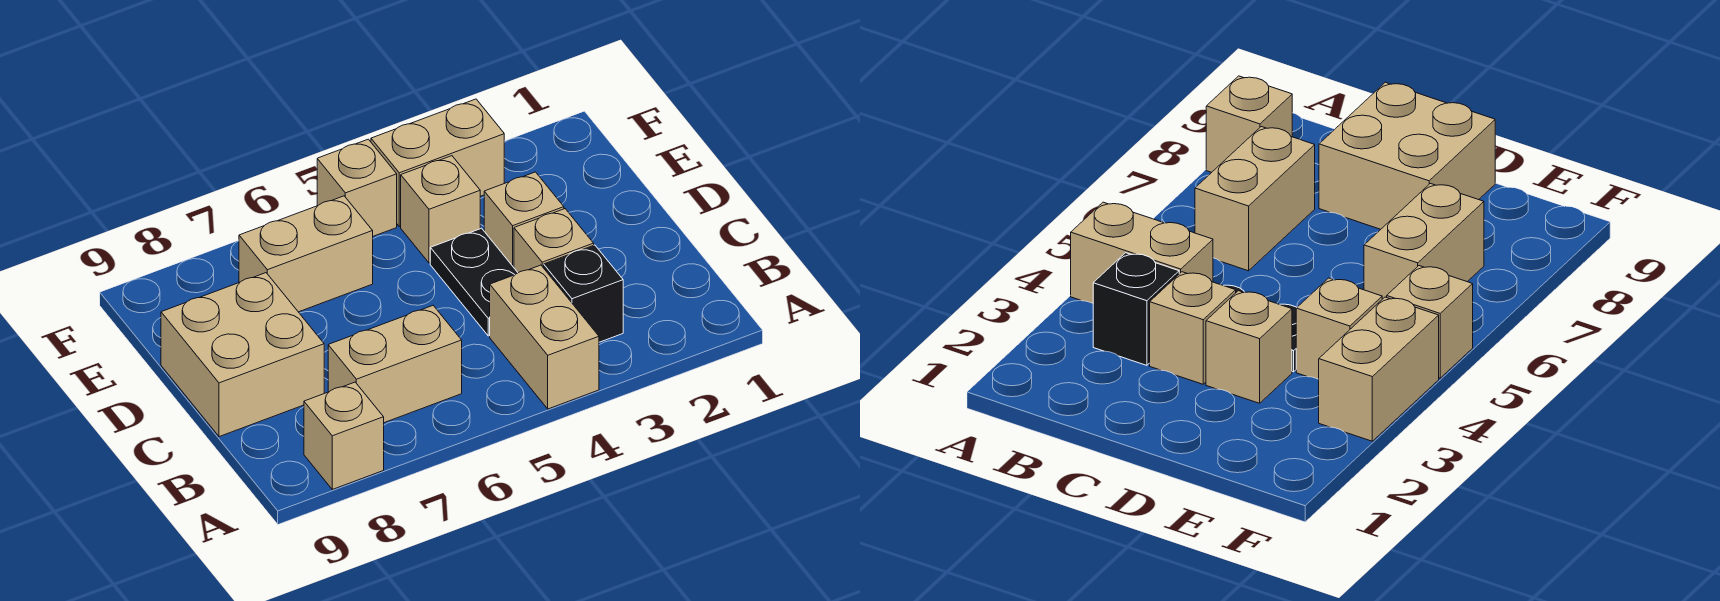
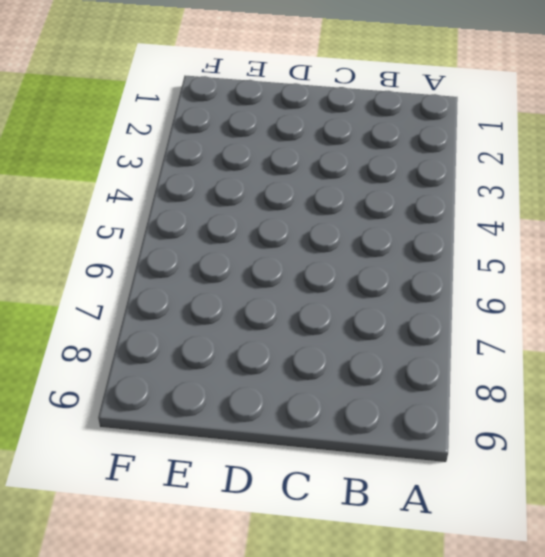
none -> tan brick A4:B4 level 1
none -> tan brick A8 level 1
none -> black brick B3 level 1

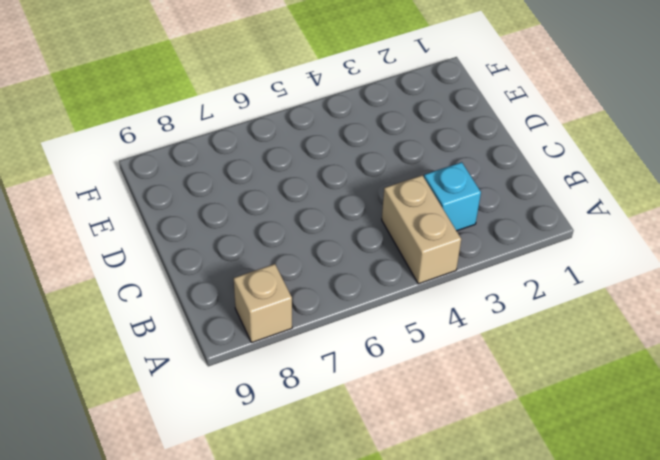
cyan brick B3 level 1 -> black brick B3 level 1
none -> tan brick B6:B7 level 1
none -> tan brick C3 level 1
none -> black plate C4:D4 level 1

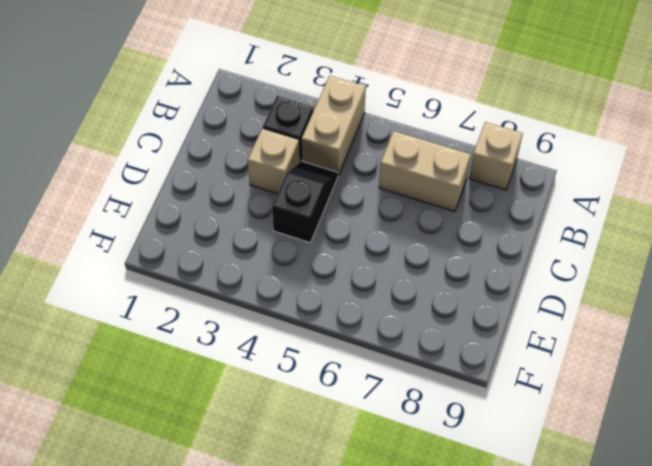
black slope C4:D4 level 1 top D -> black plate C4:D4 level 1
none -> tan brick C8:D9 level 1
none -> tan brick D3 level 1
none -> tan brick E4 level 1

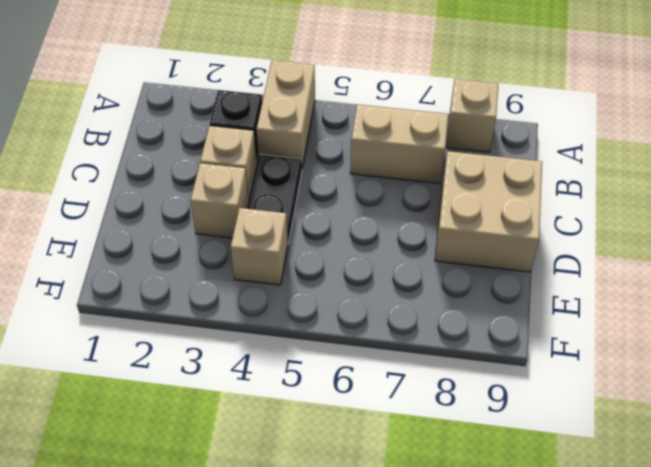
none -> tan brick E6:E7 level 1
none -> tan brick F3:F4 level 1
none -> tan brick F5 level 1

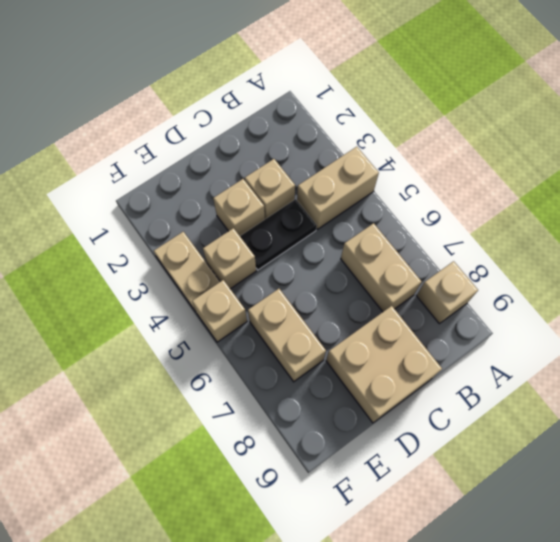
tan plate F3:F4 level 1 -> tan brick F3:F4 level 1
none -> black brick B3 level 1

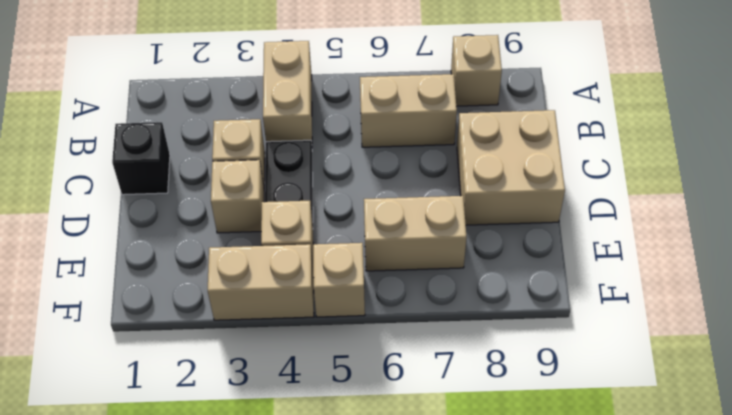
black brick C1 level 1 -> black brick B3 level 1

